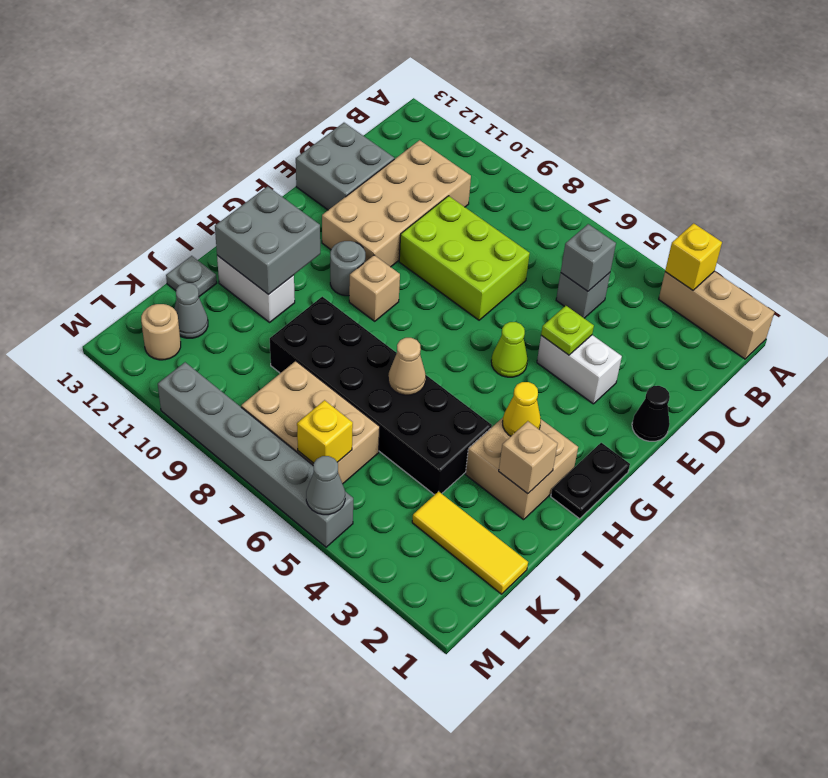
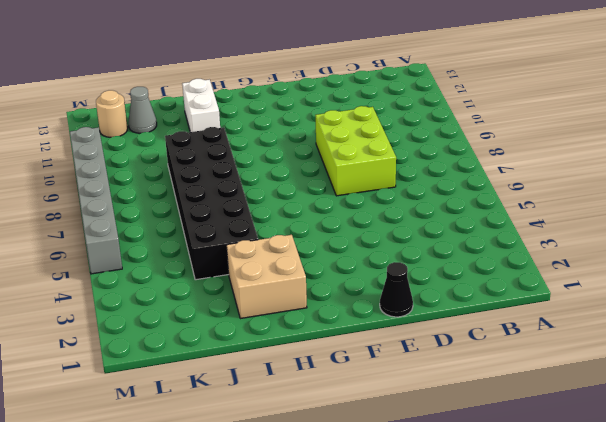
none -> tan brick A1:A3 level 1
none -> grey brick C5 level 1
none -> tan brick C10:F11 level 1

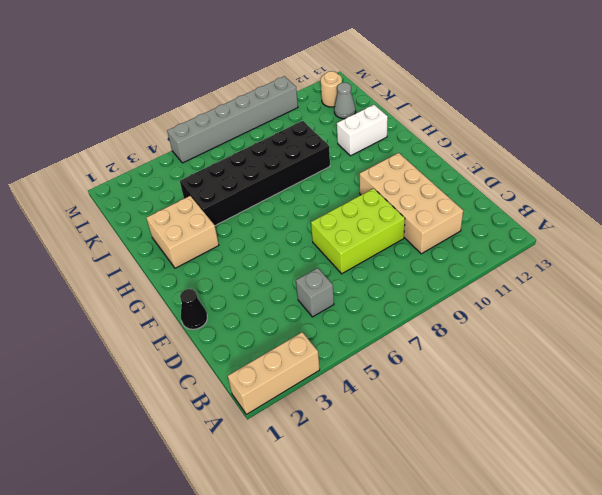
none -> grey brick D12:E13 level 1
none -> white brick E3:E4 level 1
none -> lime cone F5 level 1

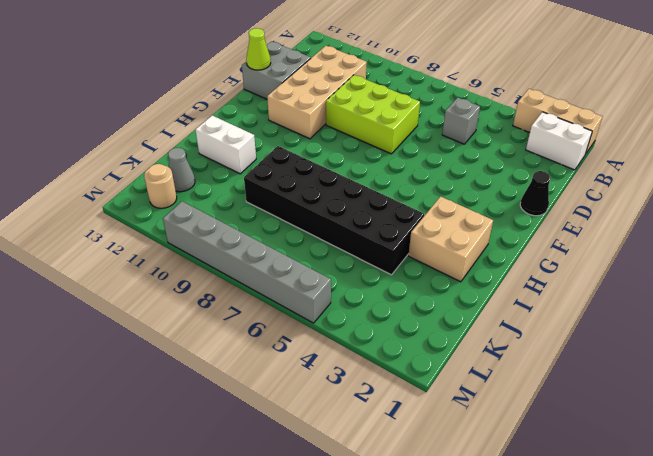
white brick B1:B2 level 1 -> white brick E3:E4 level 1
lime cone E13 level 2 -> lime cone F5 level 1
none -> black plate G1:H1 level 1
none -> tan brick G9 level 1
none -> grey round brick G10 level 1

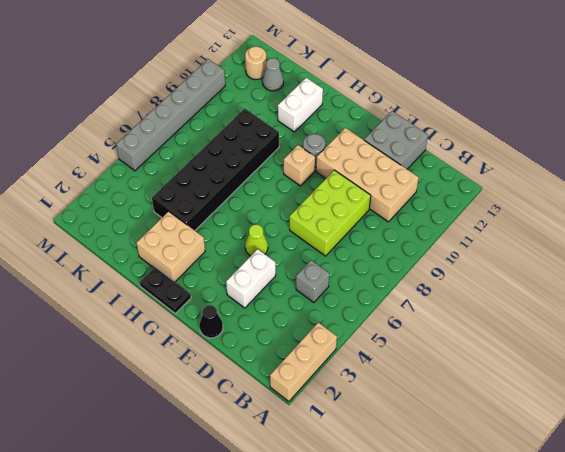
none -> grey plate J13 level 1
none -> yellow tile K1:K3 level 1
none -> tan brick K6:L8 level 1

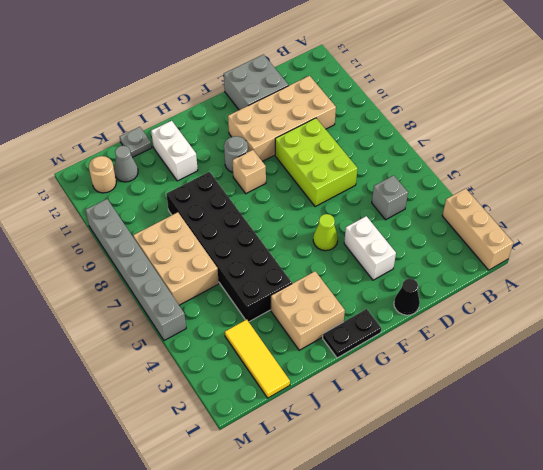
none -> yellow brick A3 level 2
none -> grey brick C5 level 2
none -> lime plate E4 level 2

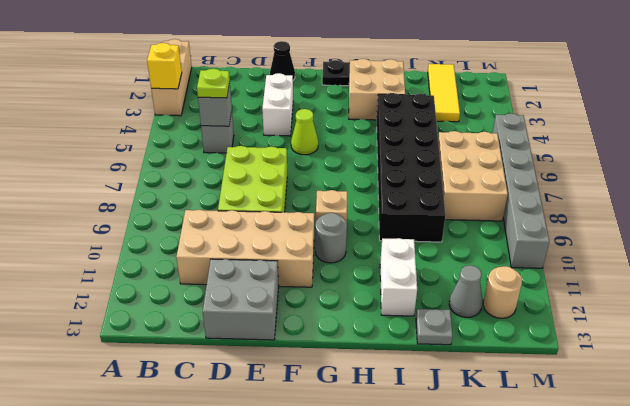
lime plate C5 level 3 -> lime plate E4 level 2
none -> yellow cone H3 level 2
none -> grey brick H11:I12 level 2
none -> tan brick I2 level 2

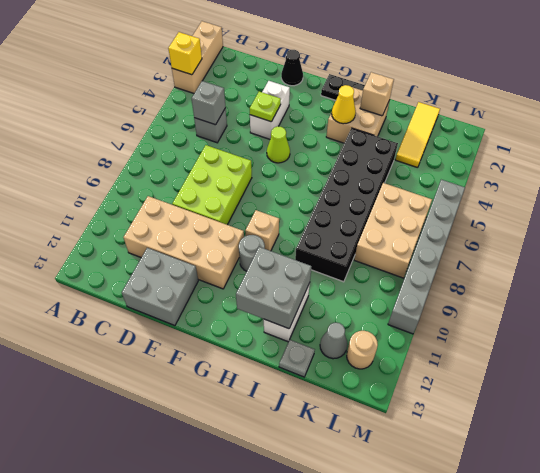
none -> tan cone I6 level 2
none -> yellow brick L6 level 2
none -> grey cone M5 level 2

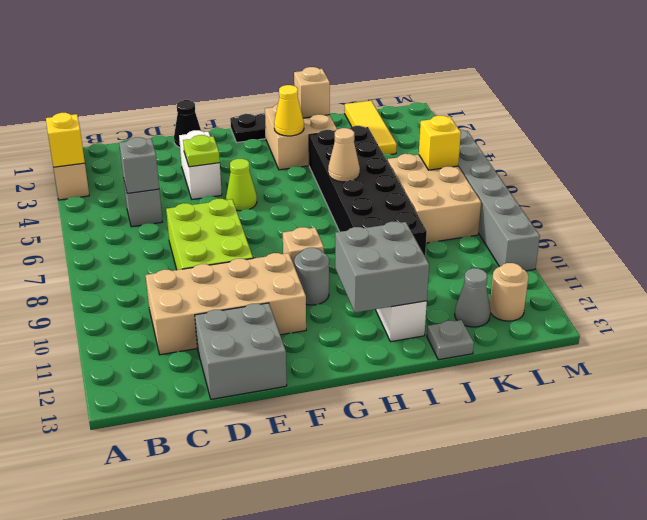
none -> grey cone M5 level 2

